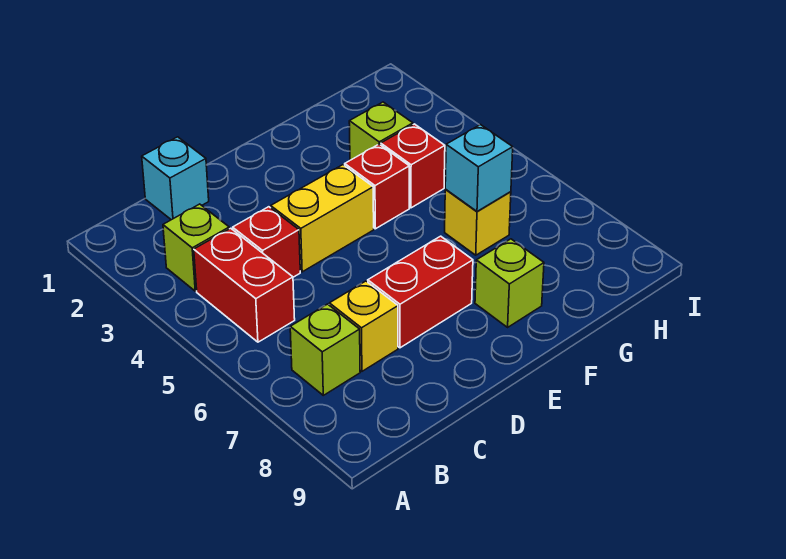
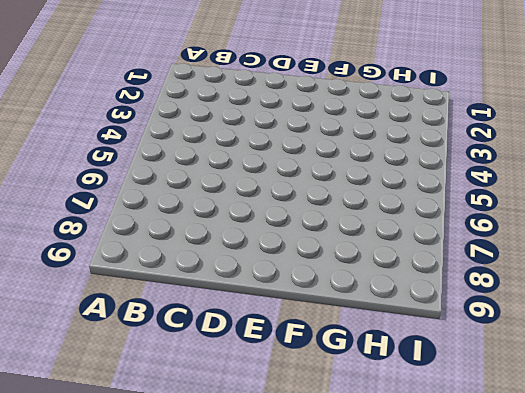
none -> lime brick B3 level 1
none -> red brick B4:B5 level 1
none -> lime brick B7 level 1

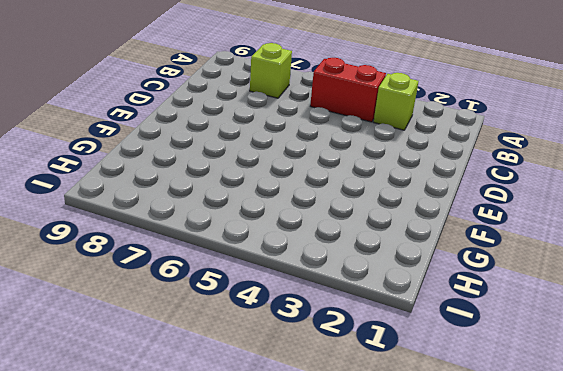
none -> cyan brick C1 level 1
none -> red brick C4 level 1
none -> yellow brick C7 level 1

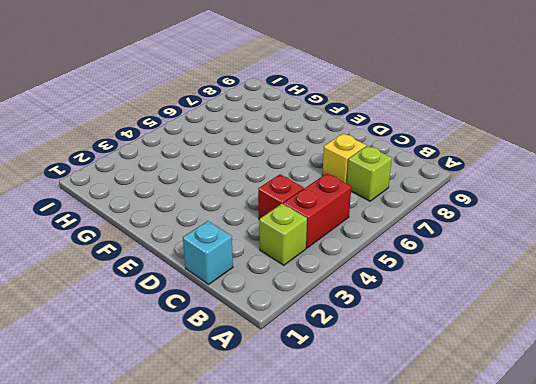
none -> yellow brick D4:E4 level 1
none -> red brick D7:E7 level 1
none -> red brick F4 level 1

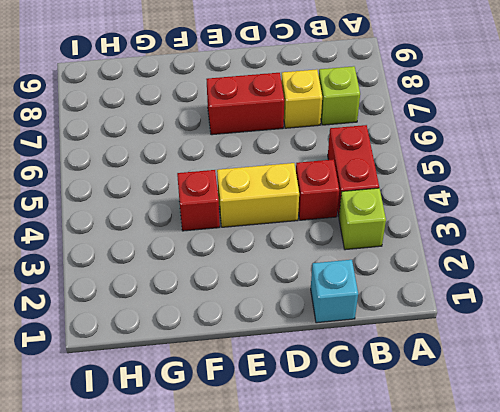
none -> lime brick F8 level 1
none -> lime brick G3 level 1
none -> red brick G4 level 1

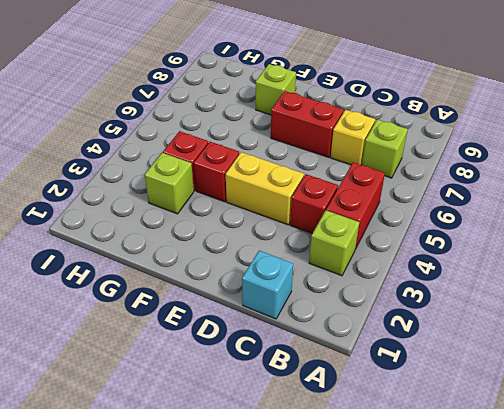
none -> yellow brick G6 level 1
none -> cyan brick G6 level 2

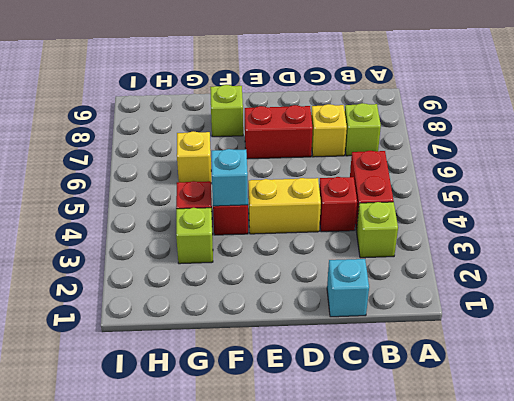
cyan brick F4 level 2 -> cyan brick G6 level 2

